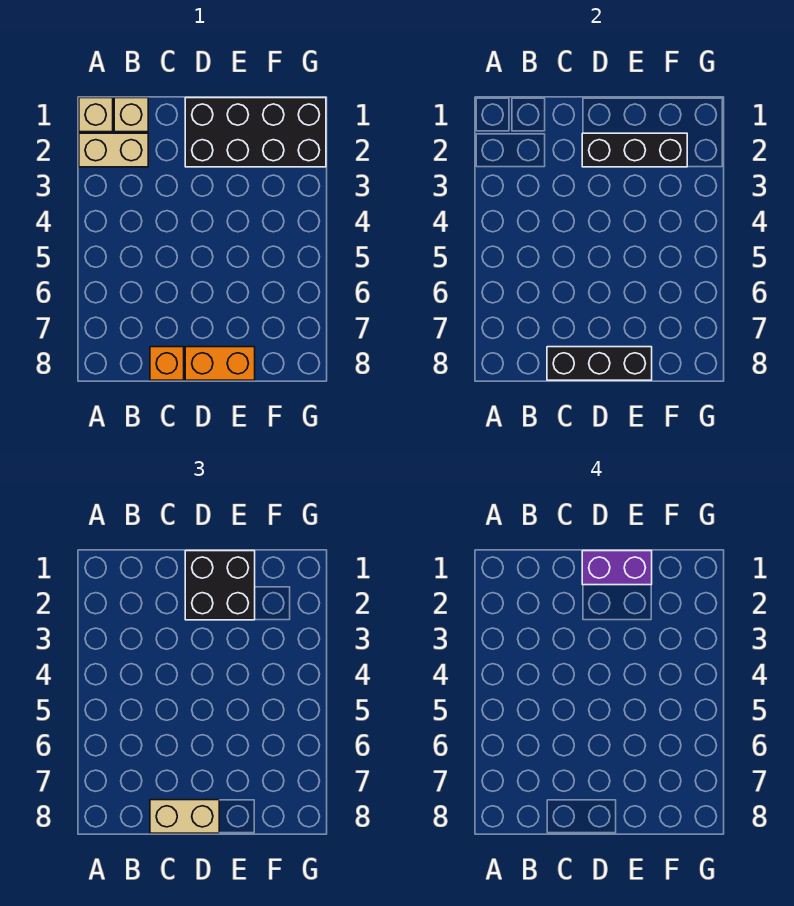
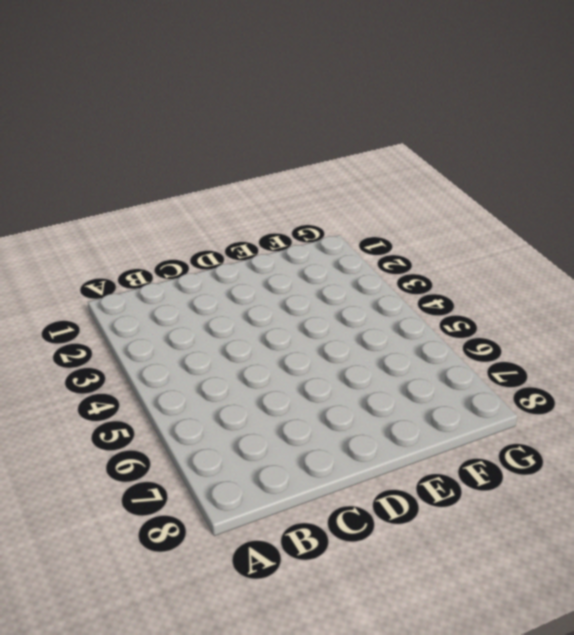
none -> tan brick A1 level 1
none -> tan brick A2:B2 level 1

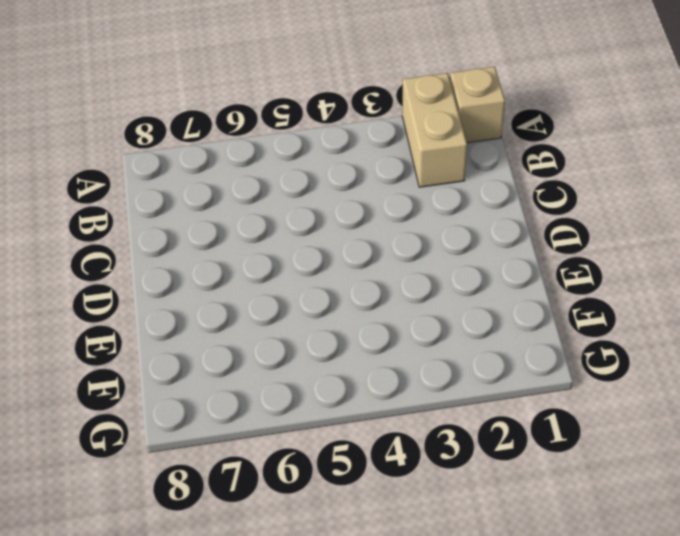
none -> tan brick B1 level 1
none -> orange brick C8 level 1

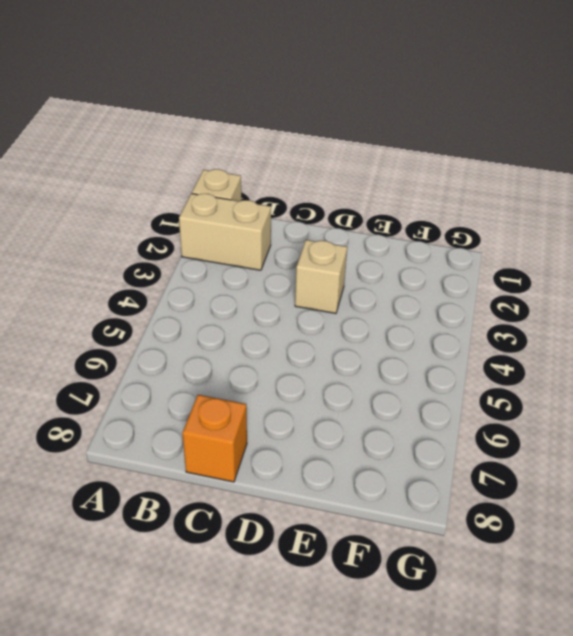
tan brick D3 level 1 -> tan brick B1 level 1
none -> black brick D1:G2 level 1
none -> orange brick D8:E8 level 1

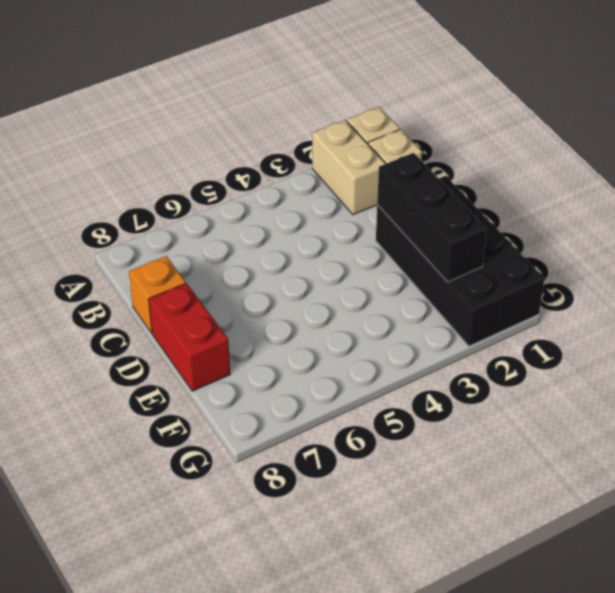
red brick D8:E8 level 1 -> orange brick D8:E8 level 1
none -> black brick C8:E8 level 2
none -> tan brick C8:D8 level 3

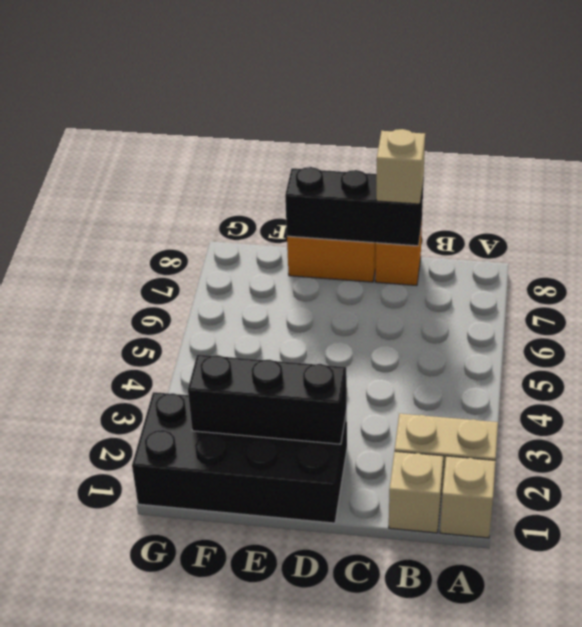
tan brick C8 level 3 -> tan brick C8:D8 level 3
none -> black brick D1:E2 level 3
none -> purple brick D1:E1 level 4

